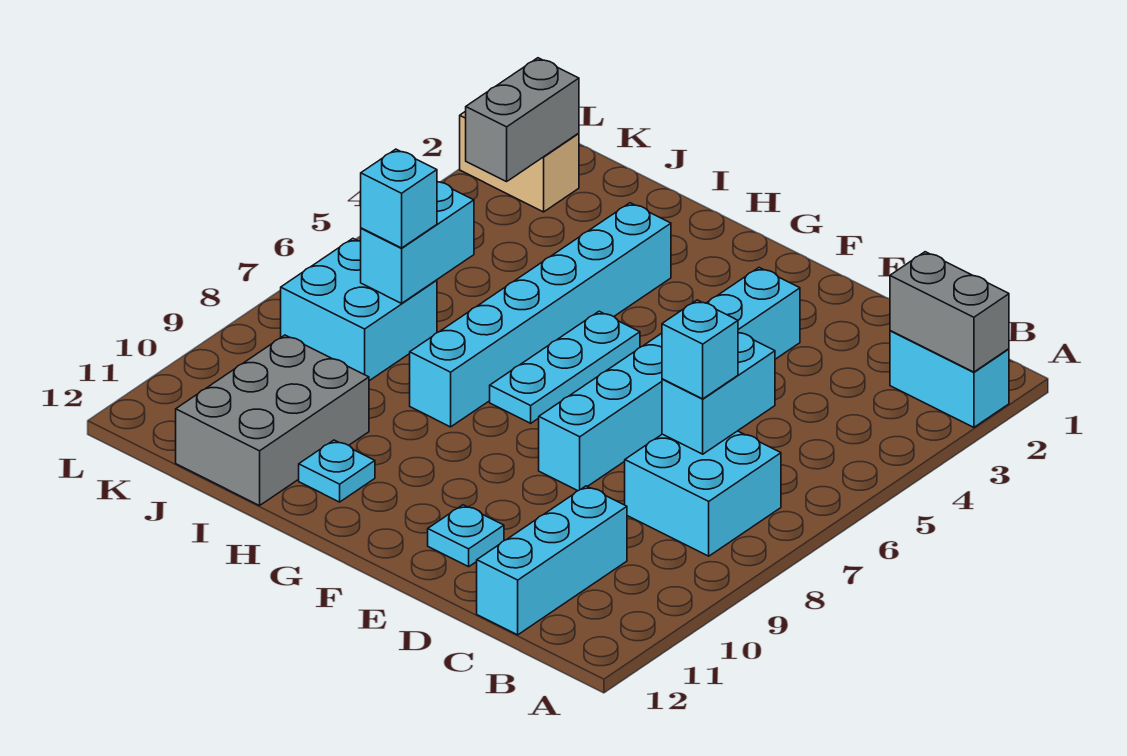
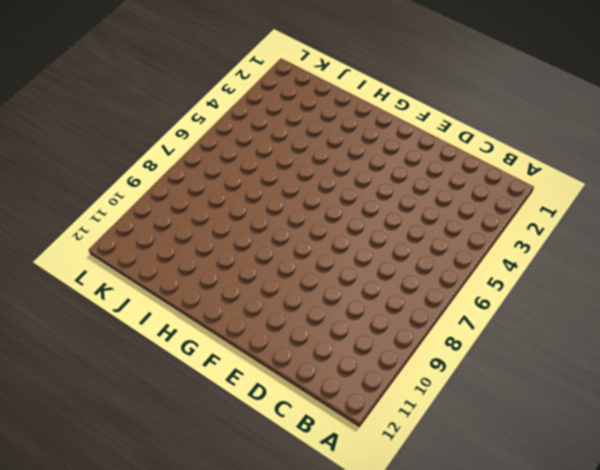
none -> cyan brick A2:B2 level 1
none -> cyan brick B7:C8 level 1
none -> cyan brick C10:C12 level 1

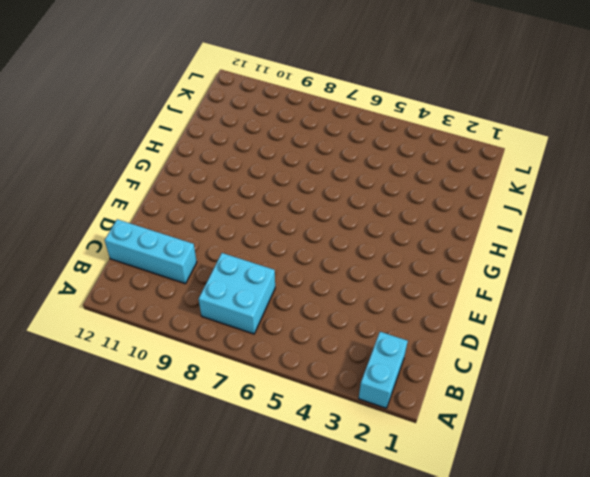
none -> cyan brick E3:E8 level 1
none -> cyan plate E11 level 1
none -> cyan plate G5:G7 level 1

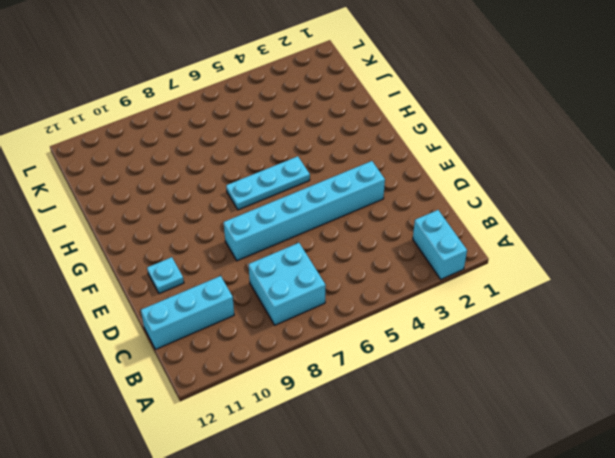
none -> cyan brick H3:H8 level 1
none -> cyan plate H11 level 1
none -> grey brick I10:J12 level 1

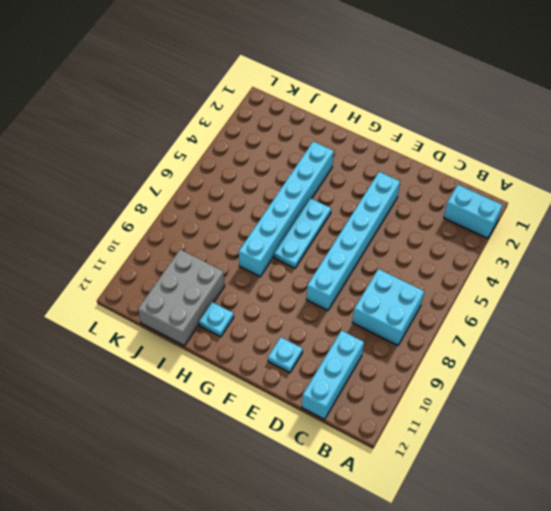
none -> cyan brick J7:K8 level 1
none -> tan brick K2:L2 level 1
none -> grey brick A2:B2 level 2

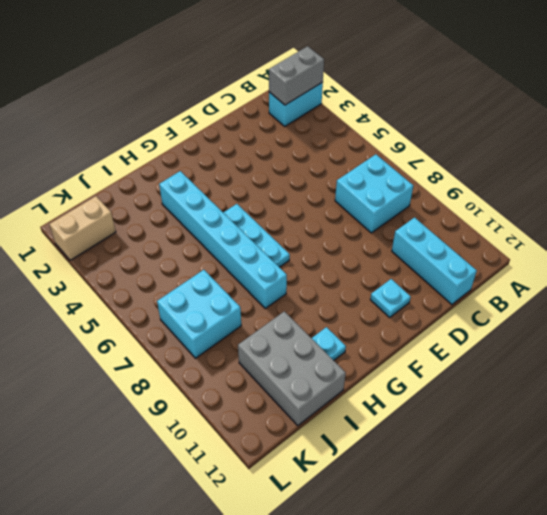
none -> cyan brick E3:E8 level 1
none -> cyan brick C6:C7 level 2
none -> cyan brick J6:J7 level 2

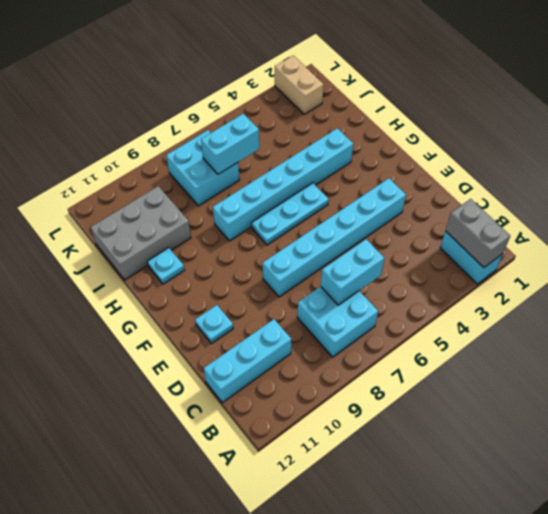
none -> grey brick K2:K3 level 2
none -> cyan brick C7 level 3
none -> cyan brick J7 level 3

